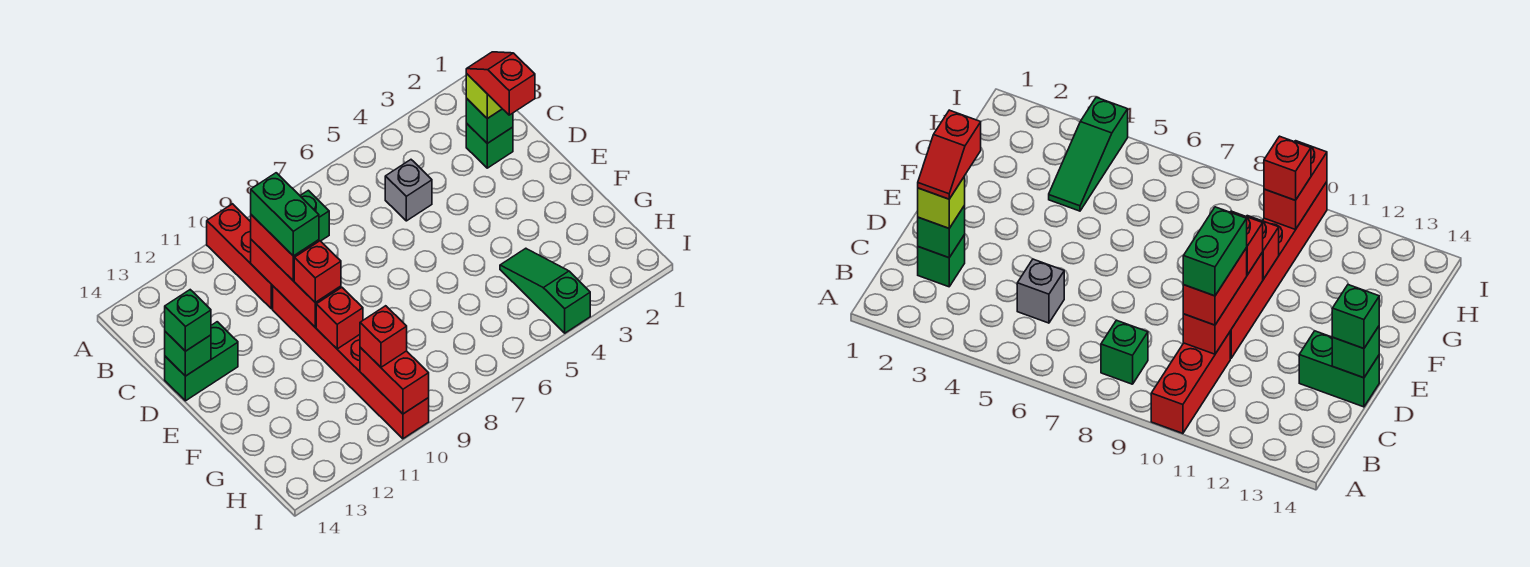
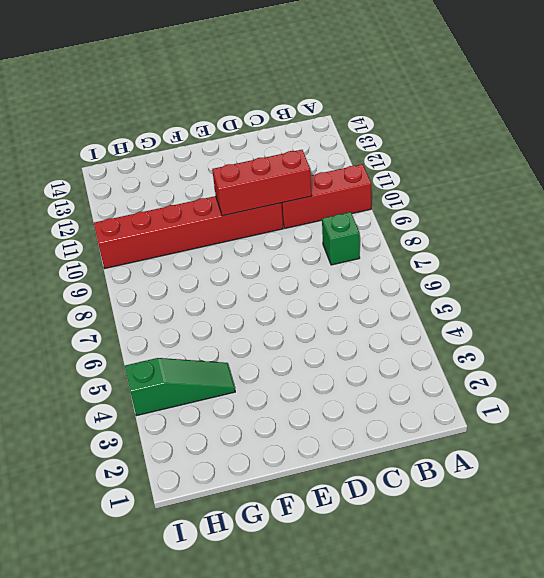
none -> green brick C2 level 1
none -> grey brick C5 level 1
none -> green brick D13:D14 level 1

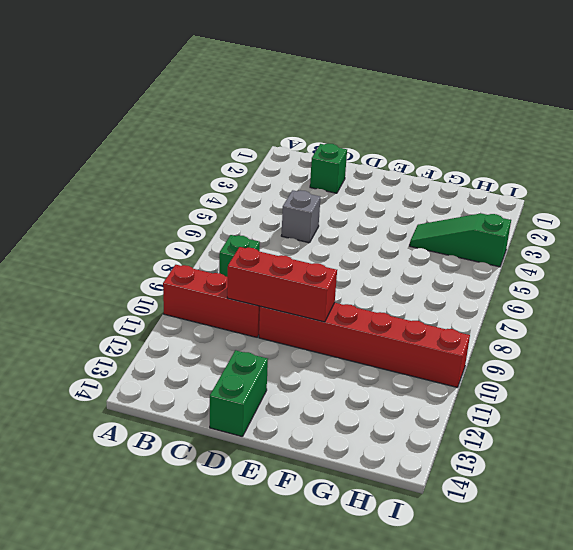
none -> green brick C2 level 2
none -> green brick D14 level 2
none -> red brick F10 level 2

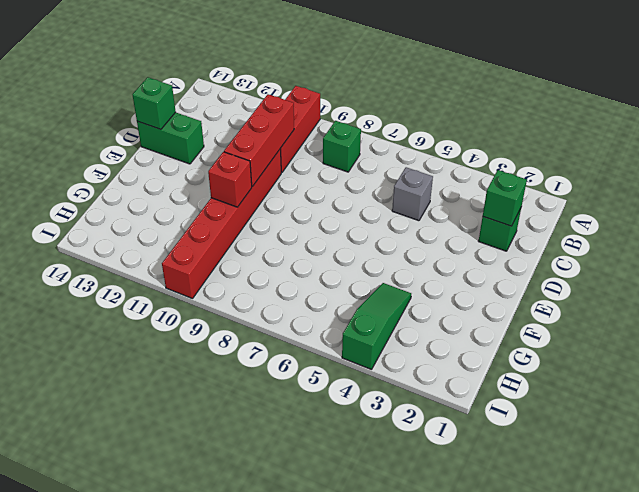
none -> red brick H10:I10 level 2
none -> lime brick C2 level 3
none -> red brick C10:D10 level 3

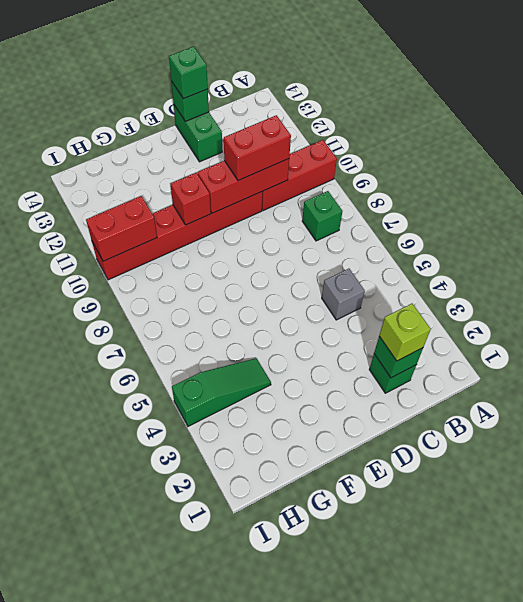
none -> red brick E10 level 3
none -> red brick H10 level 3
none -> red slope C2:D2 level 4 top D

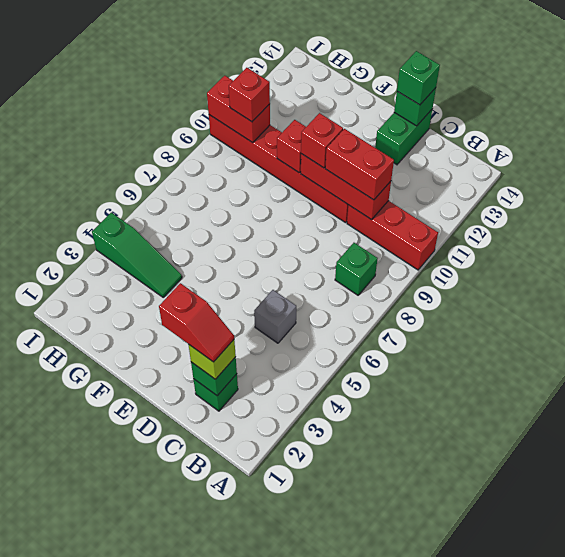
none -> green brick C10:D10 level 4

